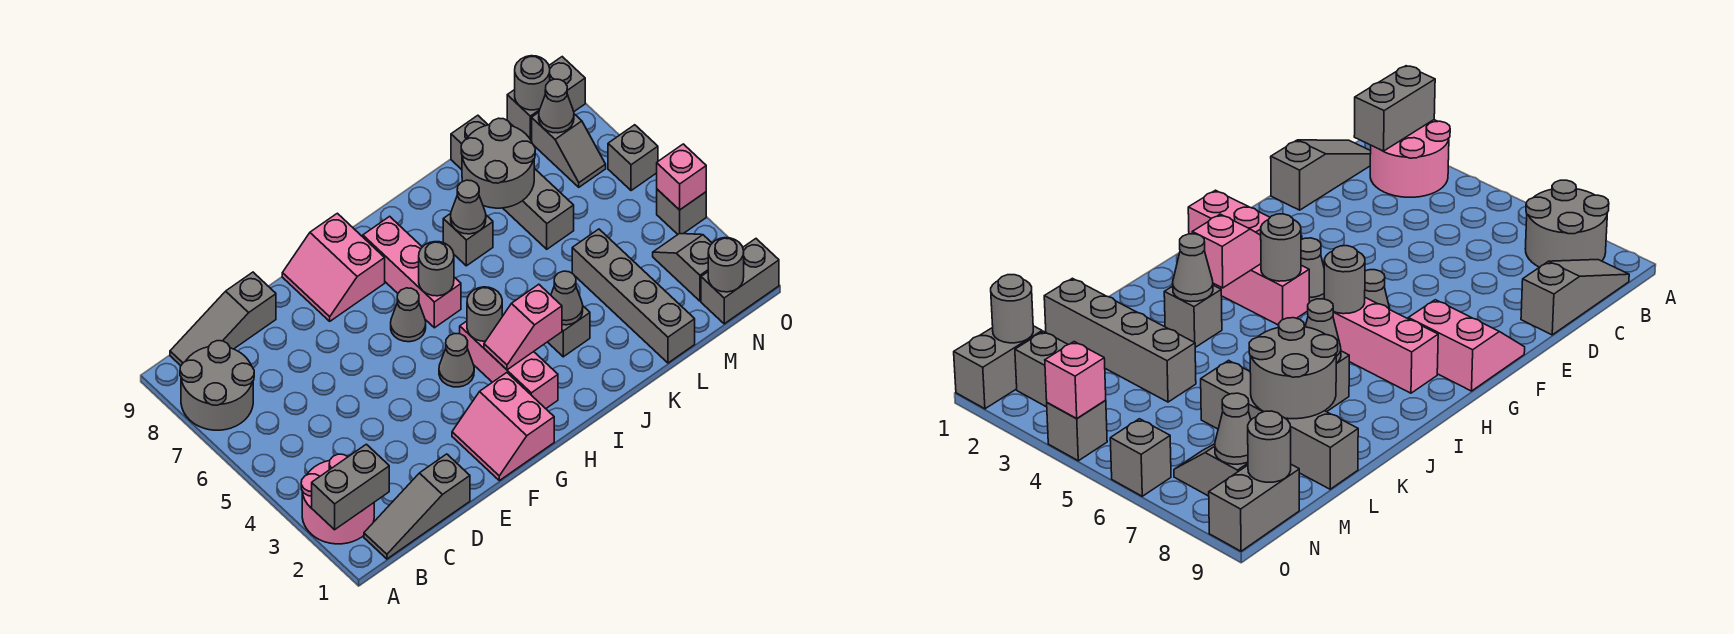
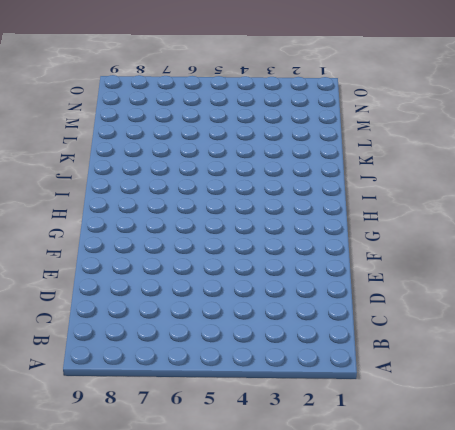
none -> pink round brick A2:B3 level 1
none -> grey round brick A7:B8 level 1
none -> grey slope B1:D1 level 1 top D
none -> grey slope B9:D9 level 1 top D

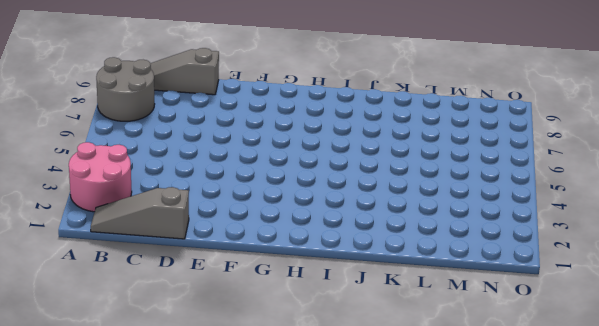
none -> pink slope F1:G2 level 1 top G
none -> pink slope F8:G9 level 1 top G
none -> grey cone G4 level 1
none -> grey cone G6 level 1

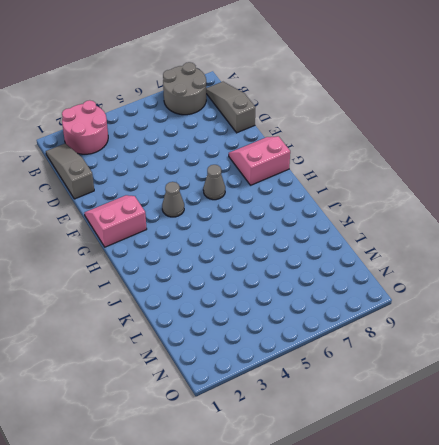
none -> pink brick H2:H4 level 1
none -> pink brick H6:H8 level 1
none -> grey brick J3 level 1
none -> grey brick J7 level 1

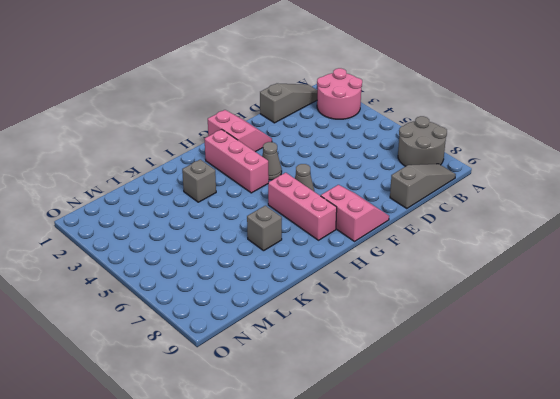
none -> grey brick L1:L4 level 1
none -> grey brick L6:L9 level 1
none -> grey brick N1:O1 level 1
none -> grey slope N2:N3 level 1 top 2

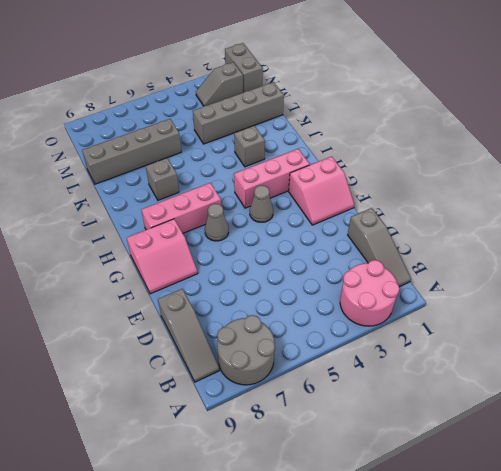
none -> grey slope N7:N8 level 1 top 8
none -> grey brick N9:O9 level 1
none -> grey brick O4 level 1
none -> grey brick O6 level 1

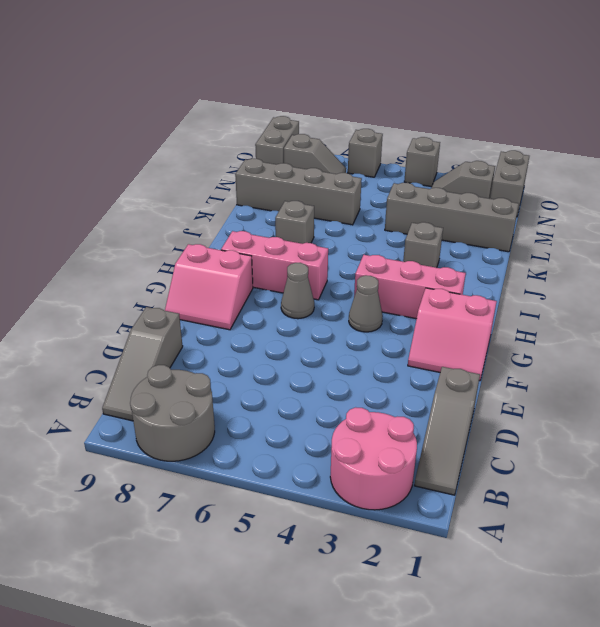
none -> grey brick A2:B2 level 2
none -> pink slope H3:I3 level 2 top I
none -> grey round brick H4 level 2
none -> grey round brick H6 level 2

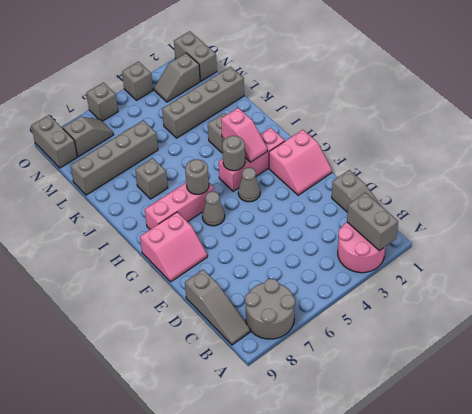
none -> grey cone J3 level 2
none -> grey cone J7 level 2
none -> grey round brick K7:L8 level 2
none -> grey round brick N1 level 2

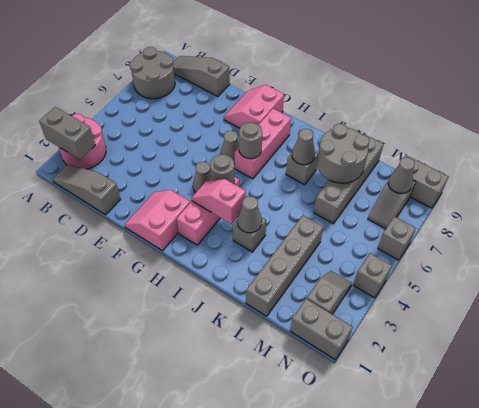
none -> grey round brick N1 level 2
none -> grey round brick N9 level 2
none -> pink brick O4 level 2

